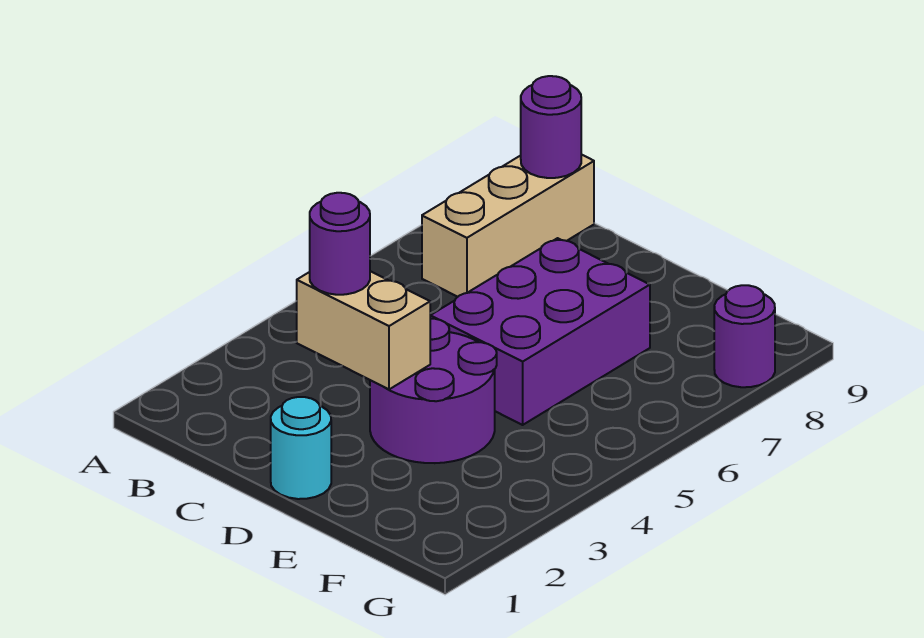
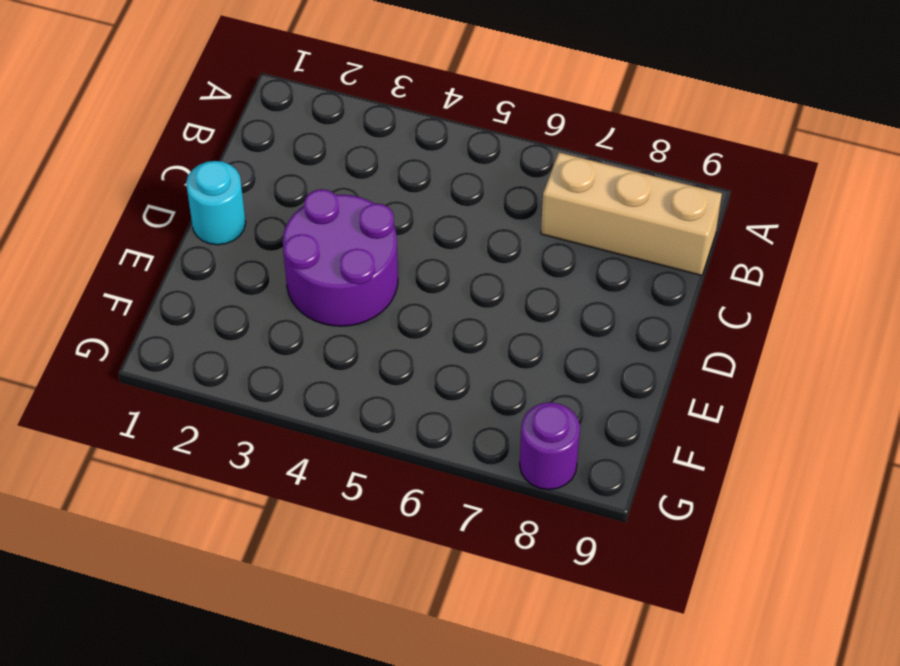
none -> purple brick D5:E7 level 1
none -> purple round brick B9 level 2

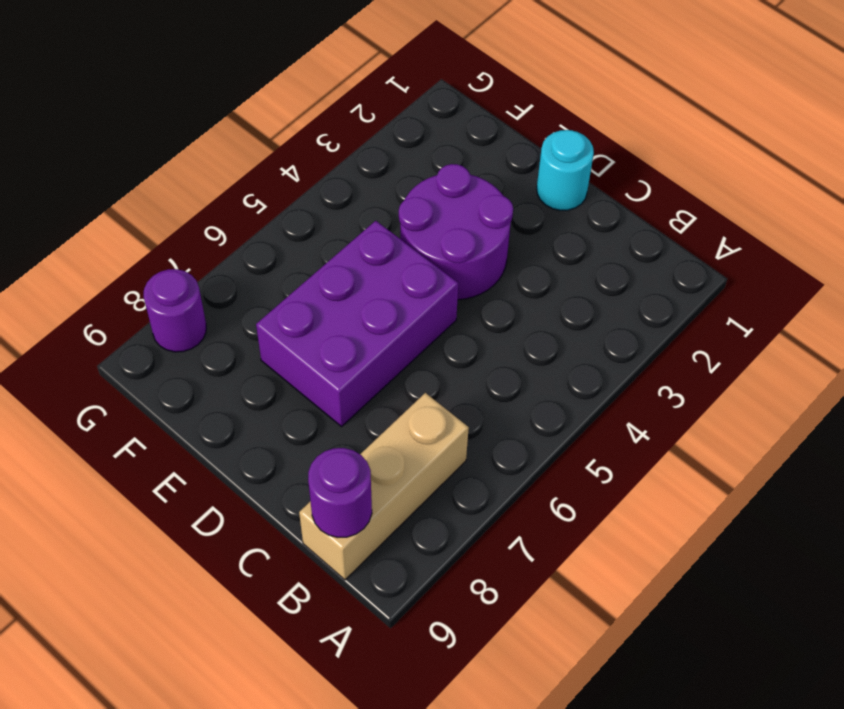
none -> tan brick C3:D3 level 2
none -> purple round brick C3 level 3

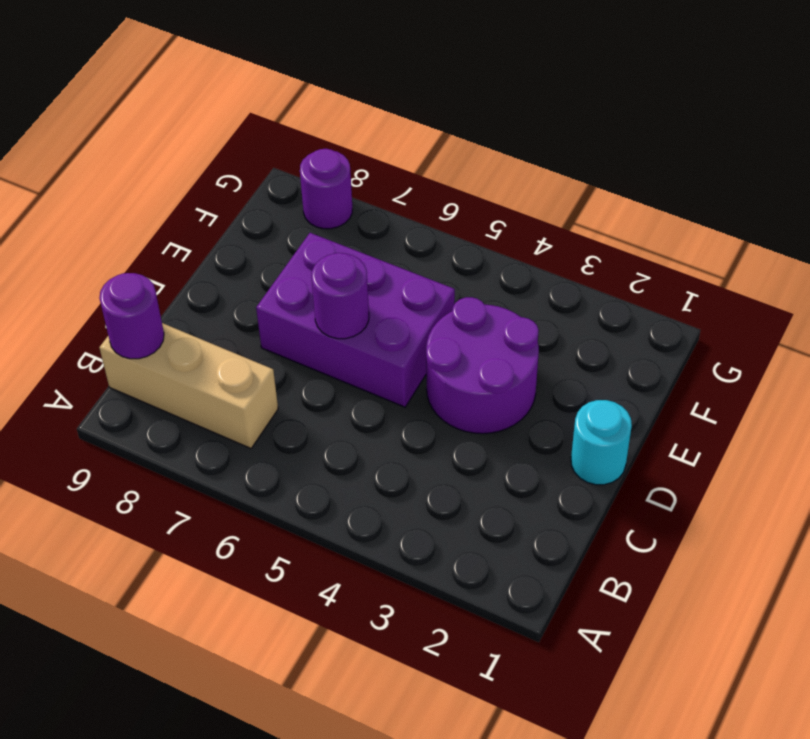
purple round brick D6 level 2 -> purple round brick C3 level 3
none -> tan brick C3:D3 level 2

